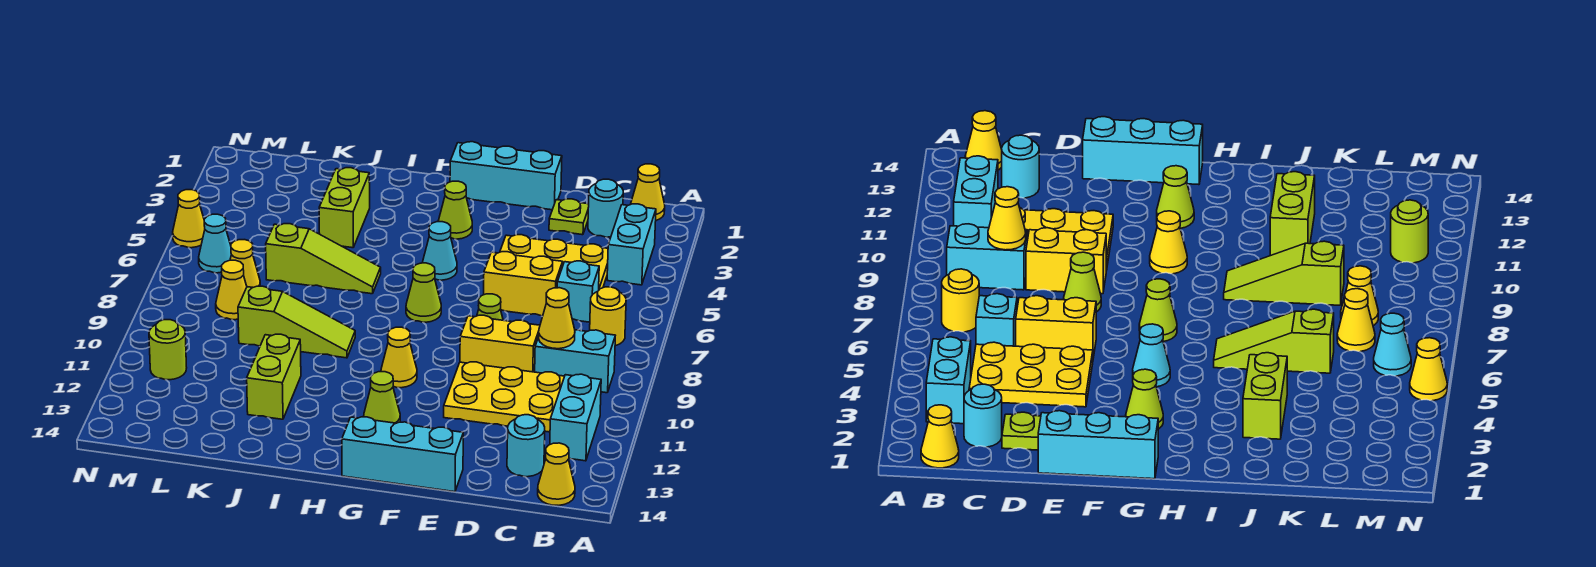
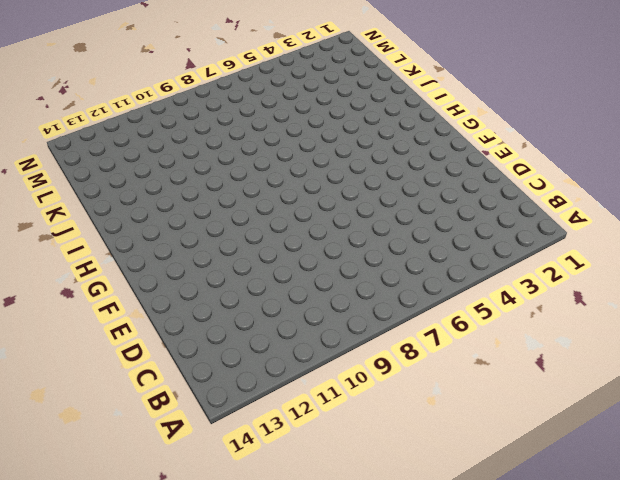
none -> yellow cone B1 level 1
none -> cyan brick B3:B4 level 1
none -> yellow round brick B7 level 1
none -> cyan brick B9:C9 level 1

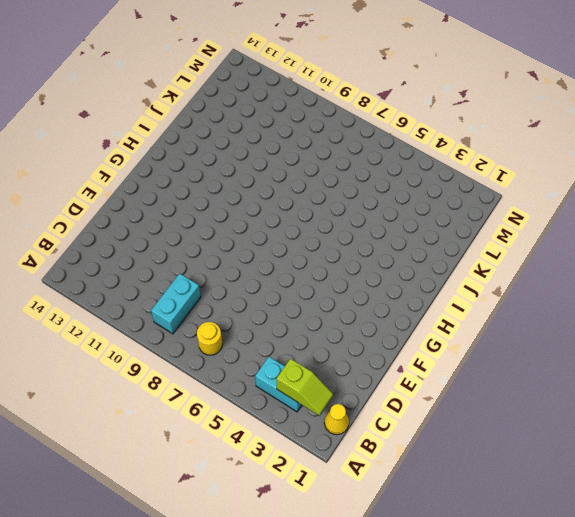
lime slope B2:B3 level 2 top 3 -> none
none -> cyan brick B11:B12 level 1
none -> yellow cone B14 level 1
none -> cyan round brick C2 level 1
none -> yellow plate C4:E5 level 1

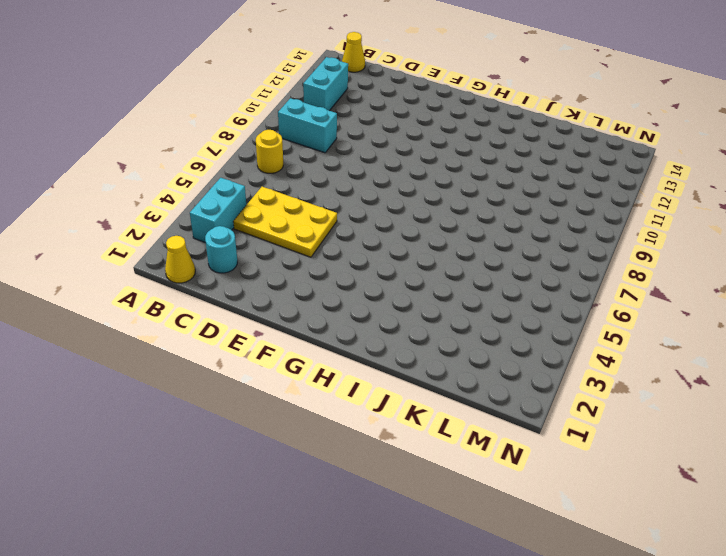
none -> cyan brick C6 level 1
none -> yellow plate C10:E11 level 1
none -> cyan round brick C13 level 1
none -> lime plate D2 level 1

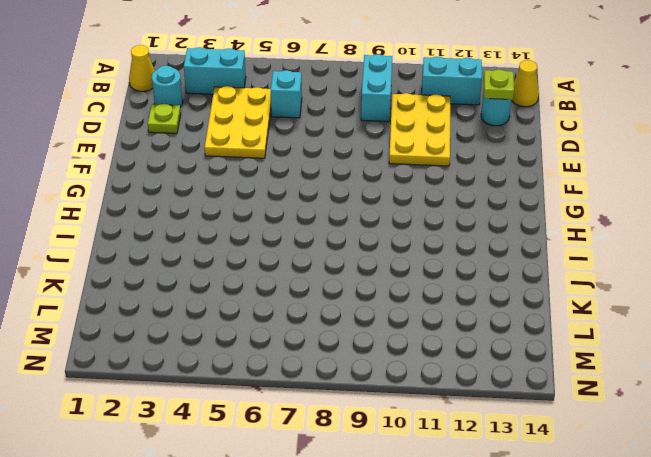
lime plate C13 level 2 -> none
none -> yellow round brick B7 level 1
none -> yellow brick D6:E6 level 1
none -> yellow brick D9:E9 level 1
none -> cyan brick E1:G1 level 1

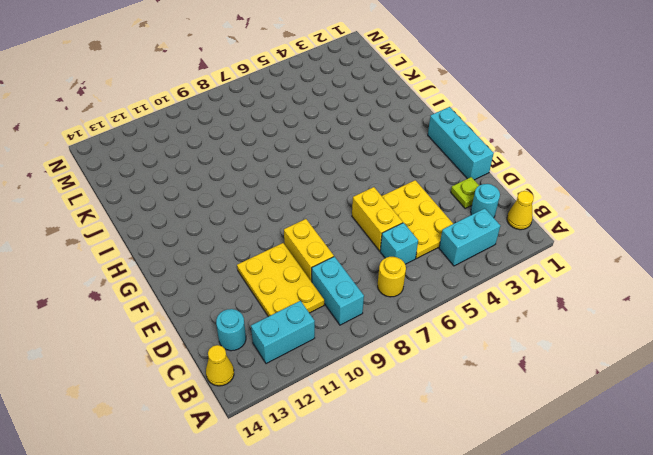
none -> lime cone E8 level 1
none -> cyan brick E14:G14 level 1
none -> lime cone G3 level 1
none -> cyan cone G5 level 1

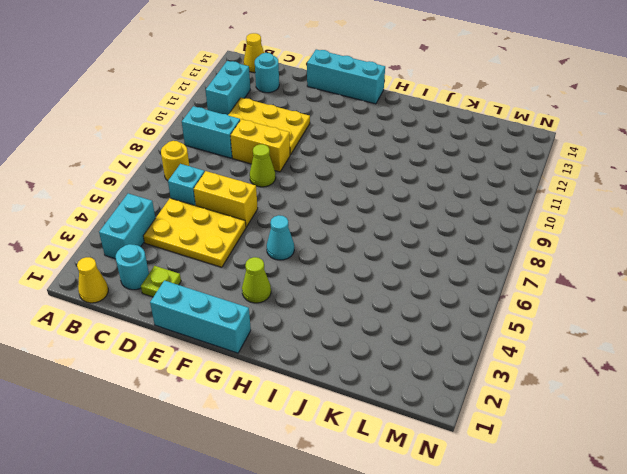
none -> lime cone G7 level 1
none -> yellow cone G10 level 1
none -> lime cone G12 level 1
none -> lime slope I6:K6 level 1 top K

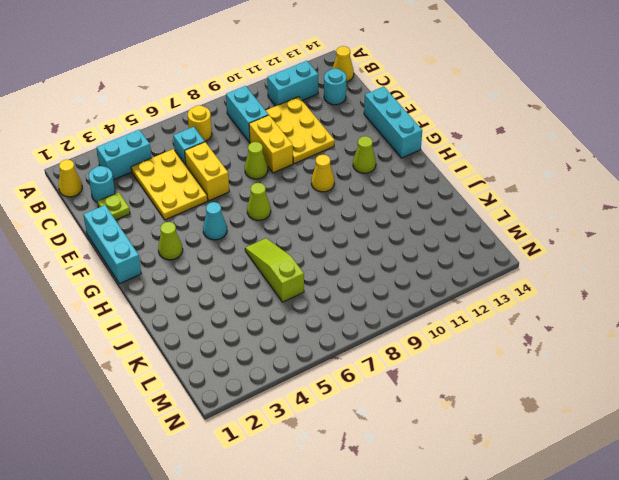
none -> lime slope I9:K9 level 1 top K
none -> lime brick J3:J4 level 1
none -> lime brick J11:J12 level 1
none -> yellow cone L7 level 1

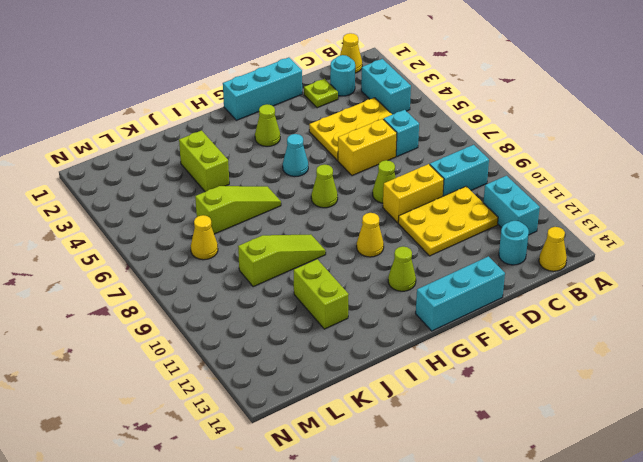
none -> yellow round brick B7 level 1
none -> yellow cone L8 level 1
none -> cyan cone M6 level 1
none -> lime round brick M11 level 1

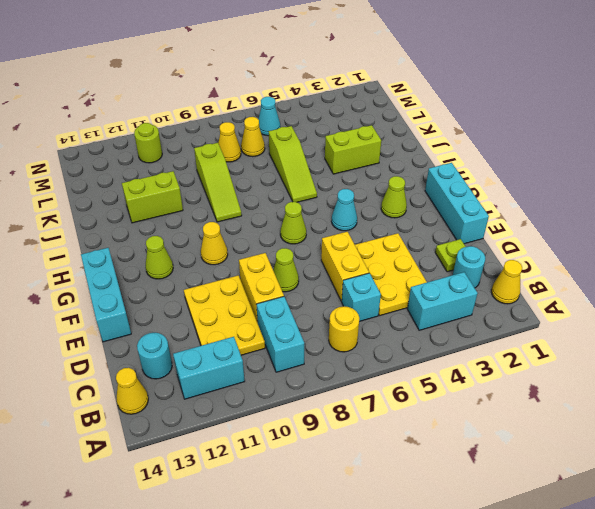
none -> yellow cone N5 level 1
none -> yellow cone C9 level 2

